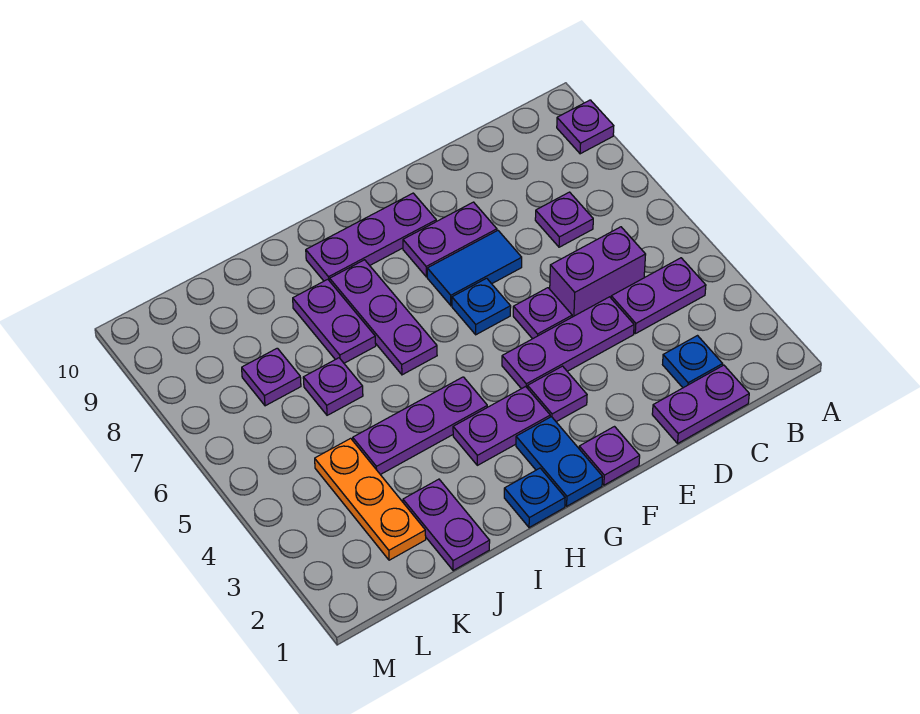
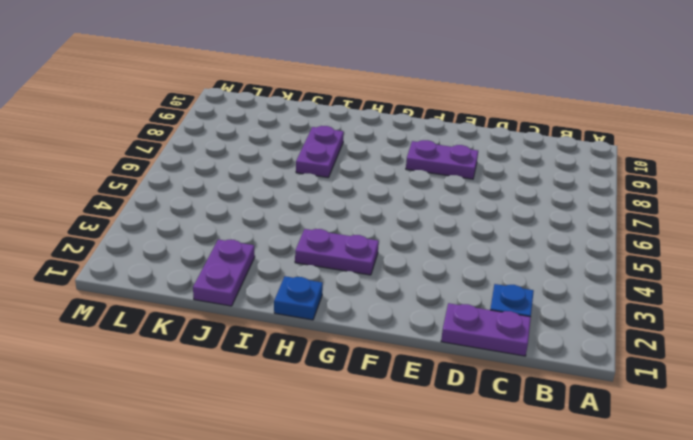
none -> purple plate A9 level 1
none -> purple plate B4:C4 level 1
none -> purple brick C5:D5 level 1

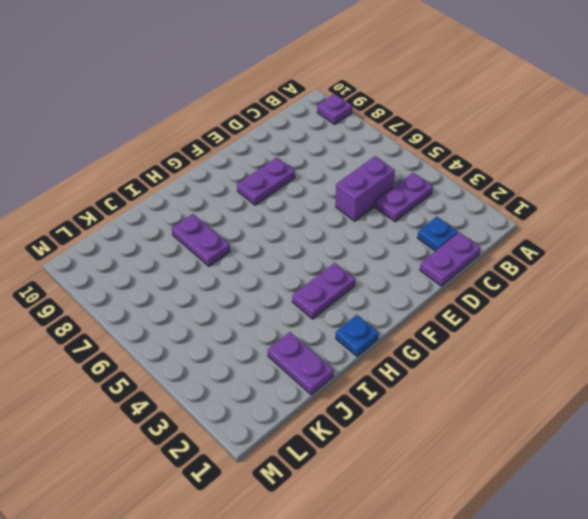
none -> purple plate C7 level 1
none -> purple plate D4:F4 level 1
none -> purple plate E5 level 1

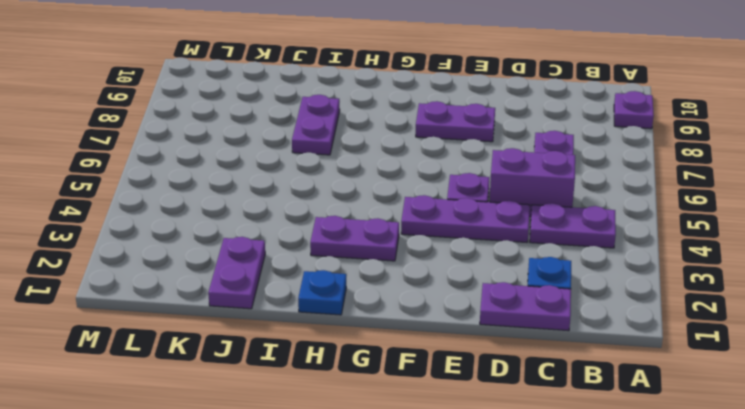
none -> blue tile E7:F7 level 1
none -> purple plate F1 level 1
none -> purple plate F3 level 1

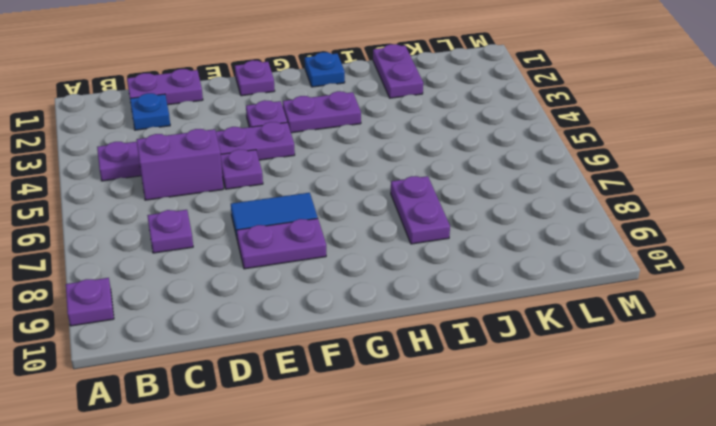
none -> blue plate F6 level 1
none -> purple plate F9:H9 level 1
none -> blue plate G1:G2 level 1

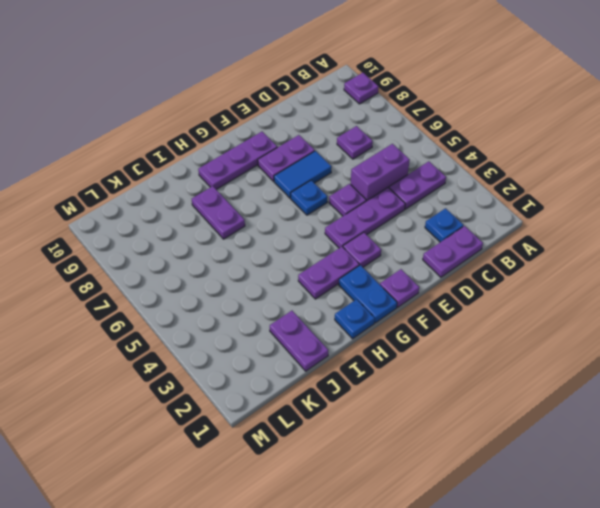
none -> purple plate H4:J4 level 1
none -> purple plate H6:H8 level 1
none -> purple plate J6 level 1

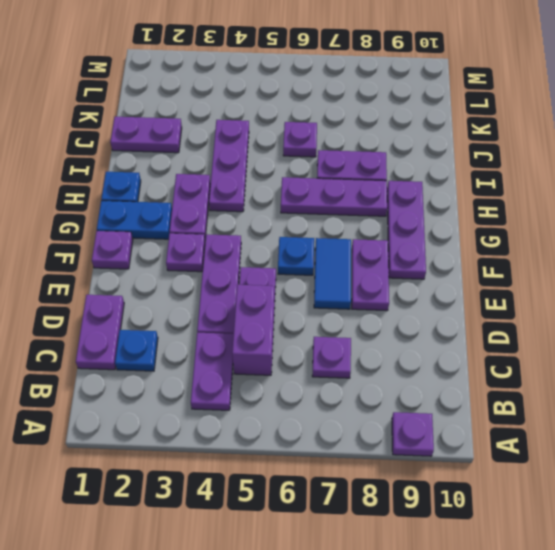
none -> orange plate K2:K4 level 1
none -> purple plate K7 level 1

